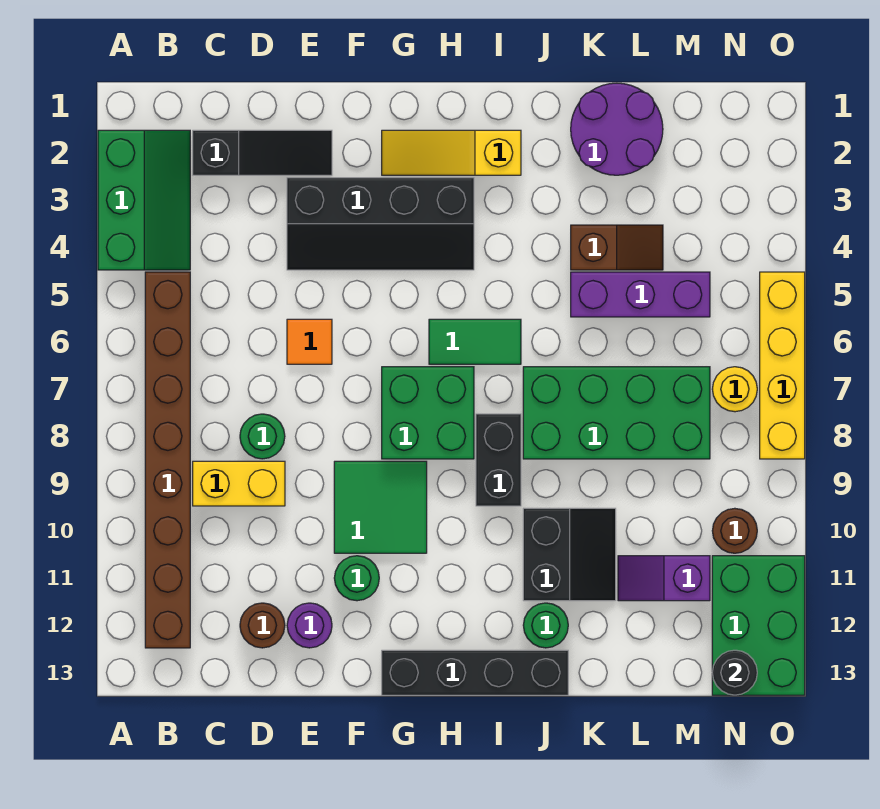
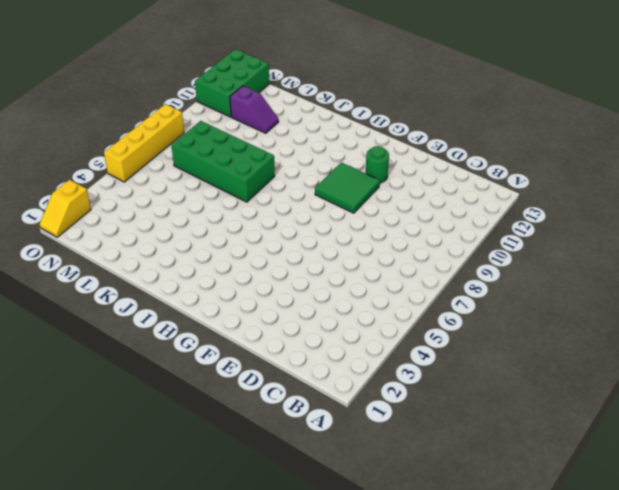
yellow slope O1:O2 level 1 top 2 -> none
none -> green slope A2:B4 level 1 top A
none -> brown brick B5:B12 level 1
none -> black slope C2:E2 level 1 top C

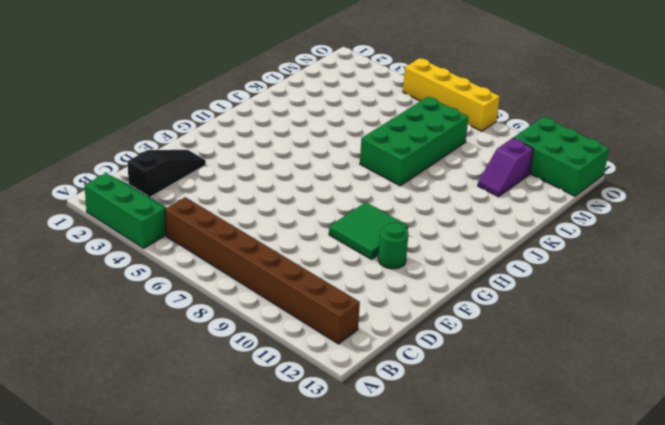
none -> yellow brick C9:D9 level 1
none -> green round brick D8 level 1
none -> brown round brick D12 level 1

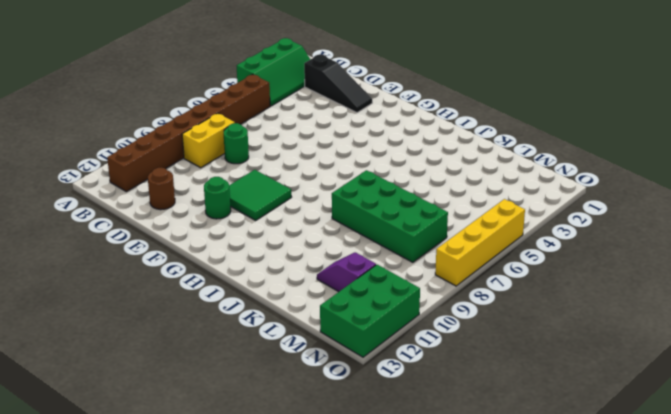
yellow brick C8:C9 level 1 -> yellow brick C9:D9 level 1
none -> black slope E3:H4 level 1 top 3
none -> orange tile E6 level 1
none -> purple round brick E12 level 1

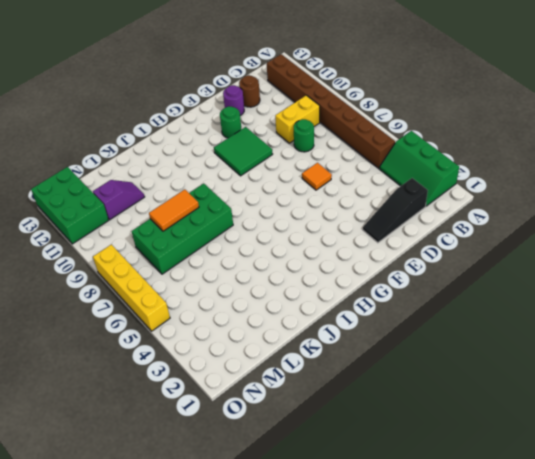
orange tile K8:L8 level 2 -> none
none -> black slope E3:H4 level 1 top 3
none -> yellow slope G2:I2 level 1 top I
none -> green brick G7:H8 level 1

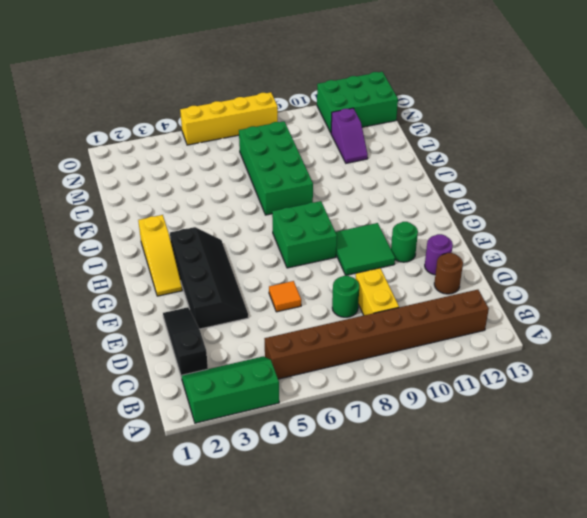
none -> black brick G13:J13 level 1
none -> green tile H6:I6 level 1
none -> black brick I8:I9 level 1

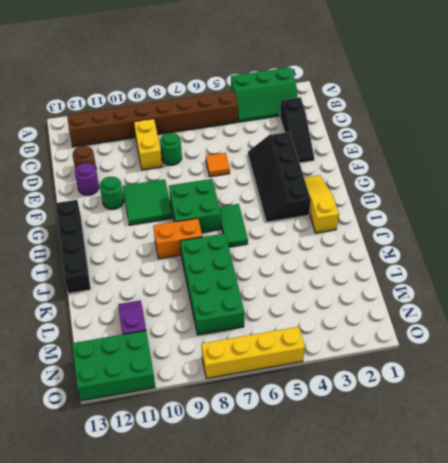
orange brick I8:I9 level 1 -> black brick I8:I9 level 1
none -> black slope J10:K11 level 1 top J
none -> green round brick J12 level 1
none -> purple round brick K1:L2 level 1

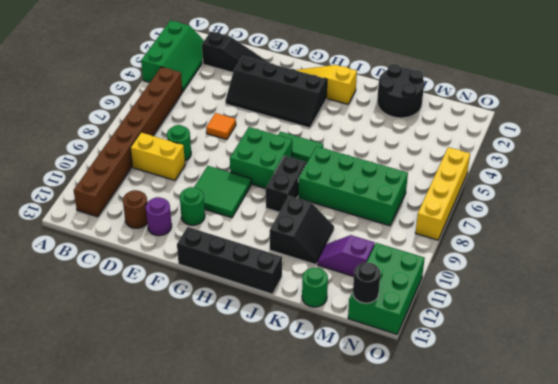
black round brick K1:L2 level 1 -> purple round brick K1:L2 level 1
green round brick L13 level 1 -> green round brick J12 level 1
none -> brown slope K4:L4 level 1 top K
none -> purple brick K5:M5 level 1
none -> yellow round brick N7 level 1

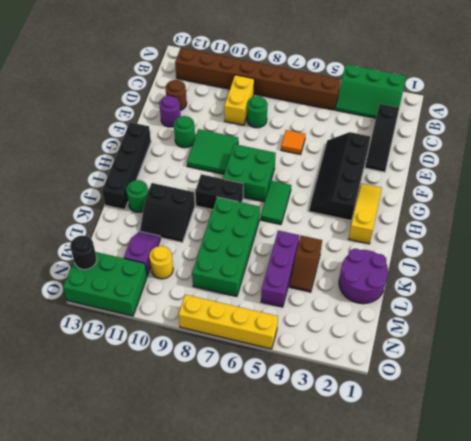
yellow round brick M10 level 1 -> yellow round brick N7 level 1
none -> brown round brick N10 level 1

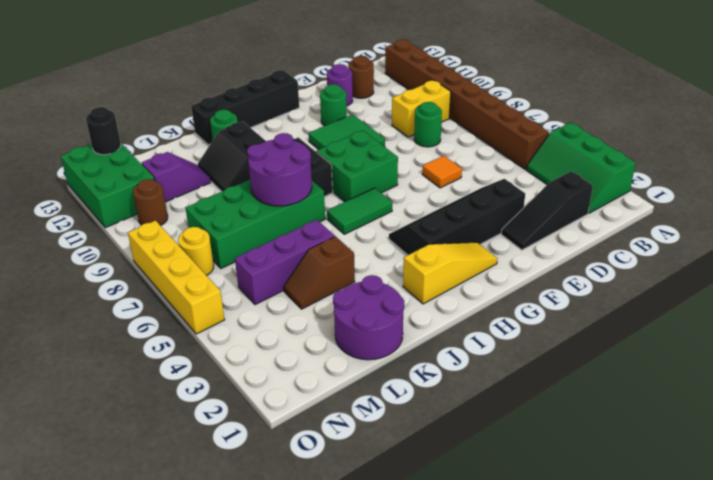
purple round brick J7:K8 level 2 -> none

